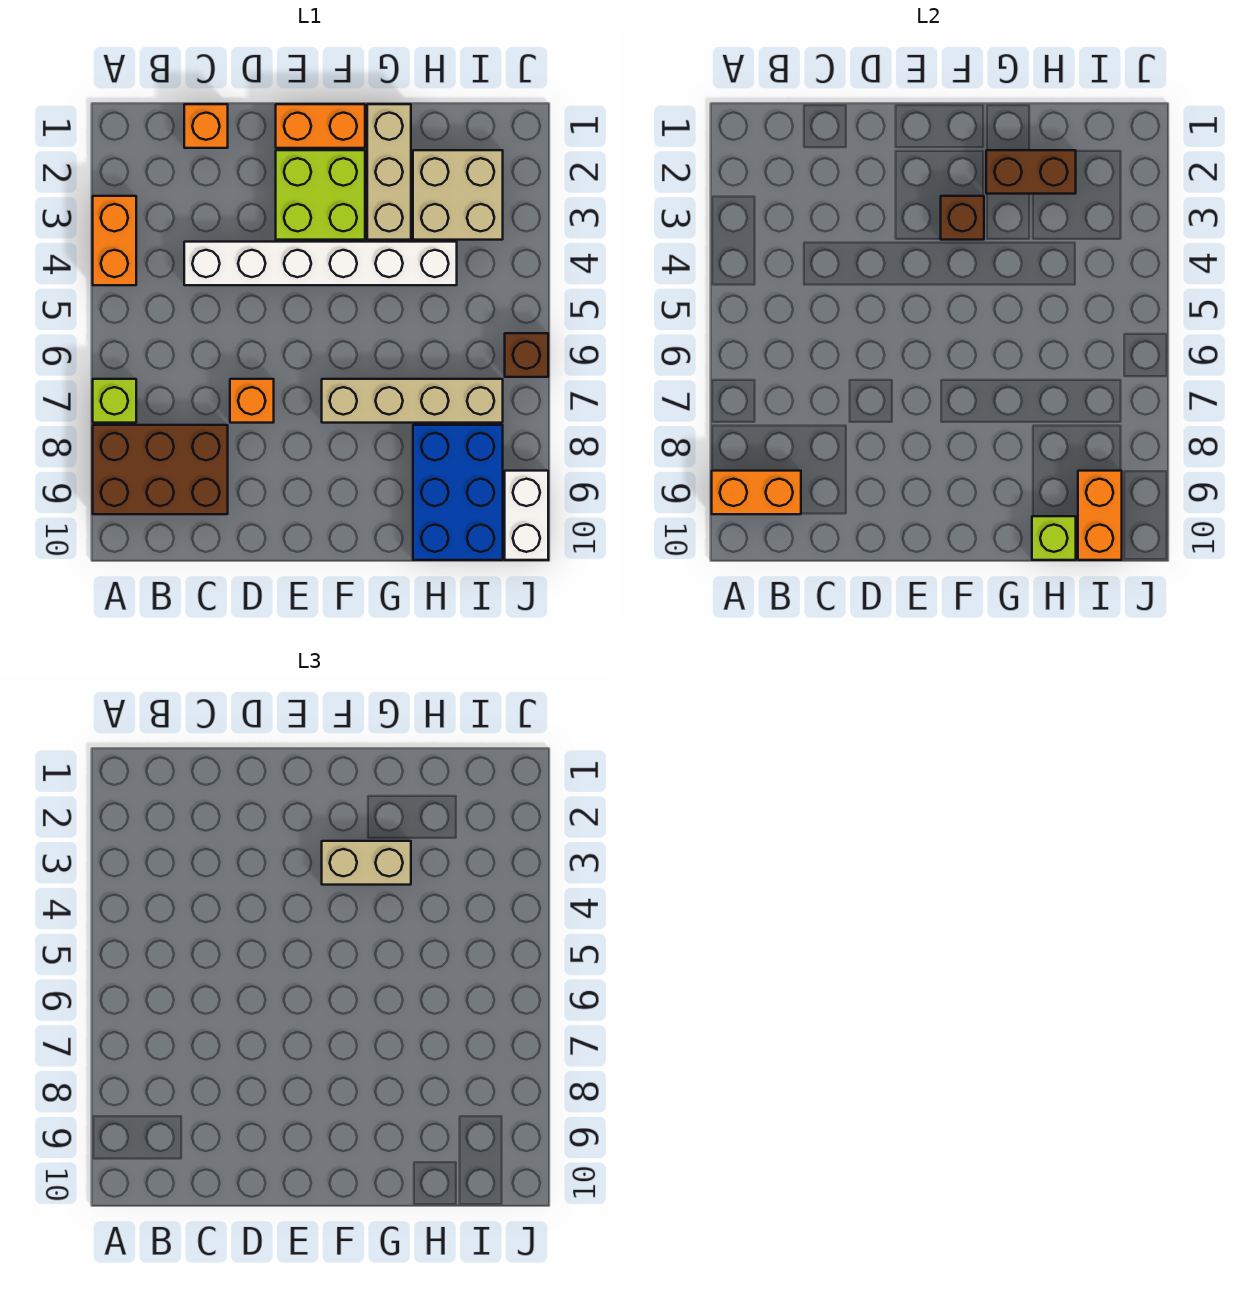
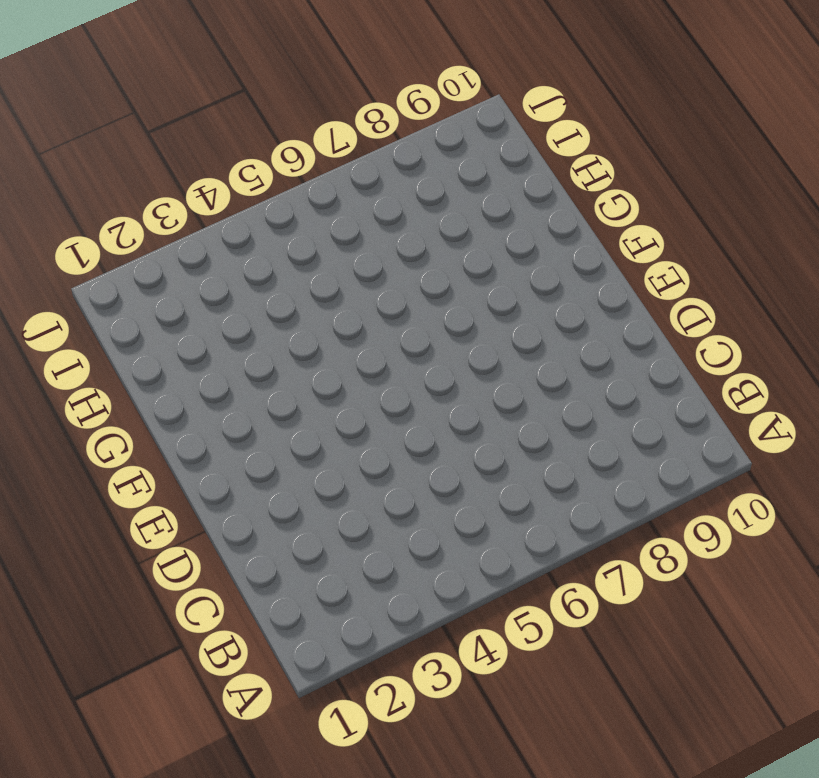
none -> orange brick A3:A4 level 1
none -> lime brick A7 level 1
none -> brown brick A8:C9 level 1

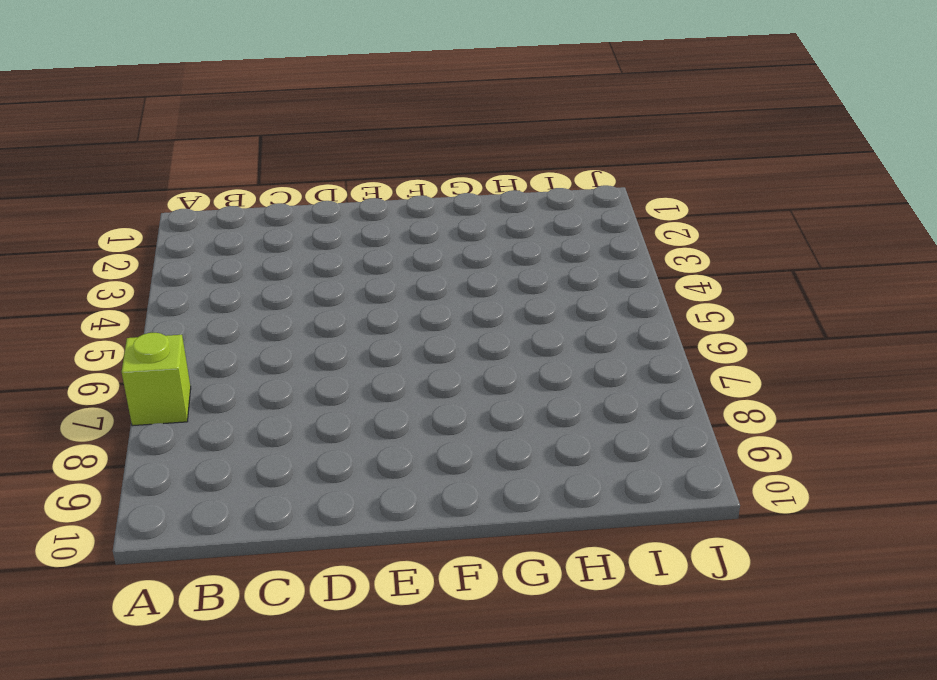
none -> orange brick A3:A4 level 1
none -> brown brick A8:C9 level 1
none -> orange brick C1 level 1

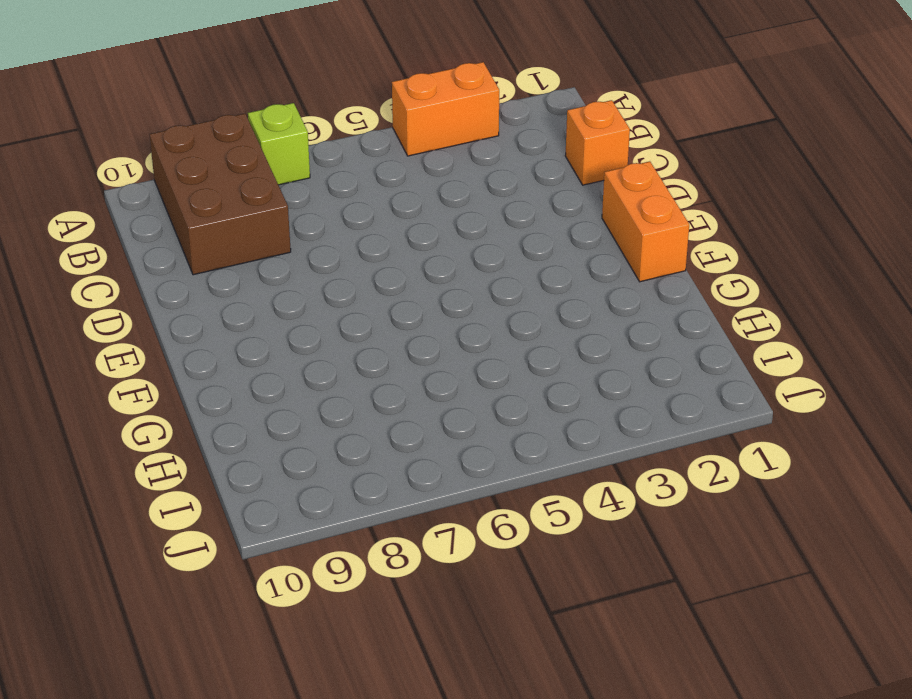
none -> white brick C4:H4 level 1
none -> orange brick D7 level 1
none -> lime brick E2:F3 level 1

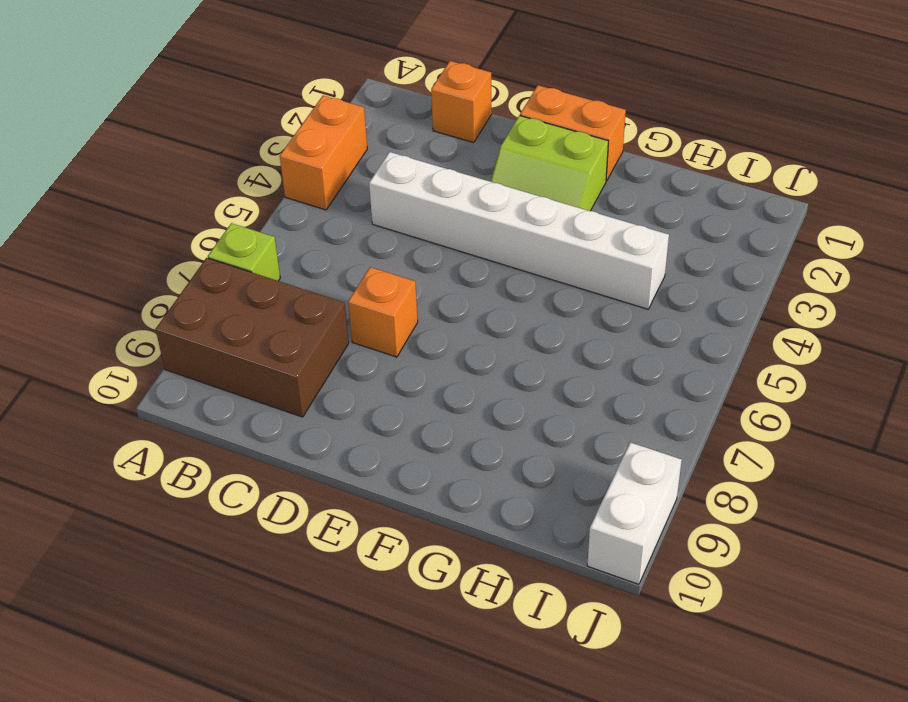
lime slope E2:F3 level 1 top 2 -> lime brick E2:F3 level 1
none -> tan brick F7:I7 level 1
none -> tan brick G1:G3 level 1
none -> tan brick H2:I3 level 1

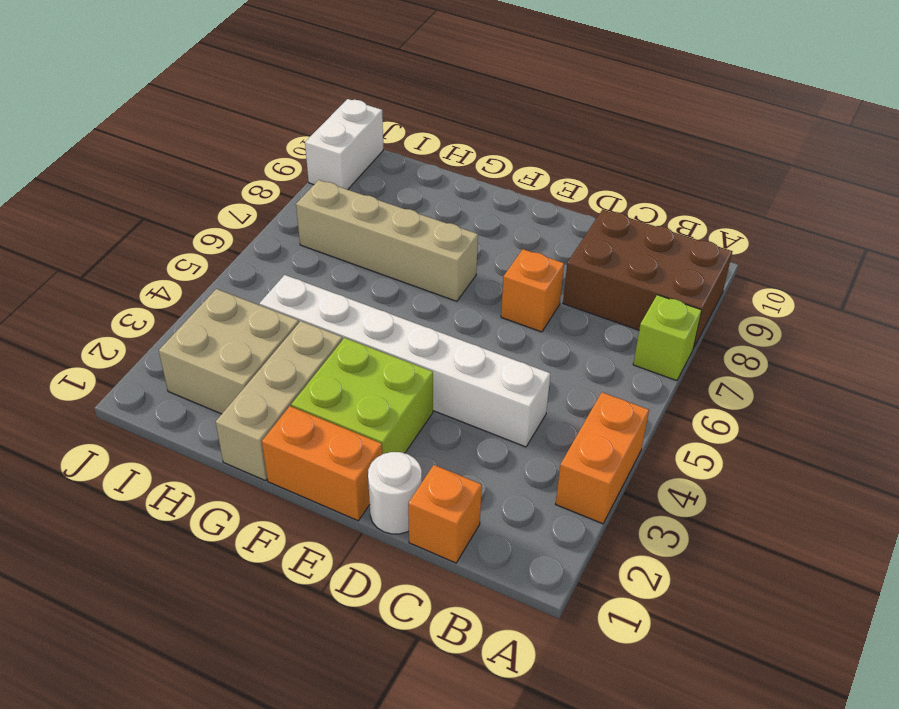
white round brick D1 level 1 -> none
none -> blue brick H8:I10 level 1
none -> brown brick J6 level 1
none -> orange brick A9:B9 level 2

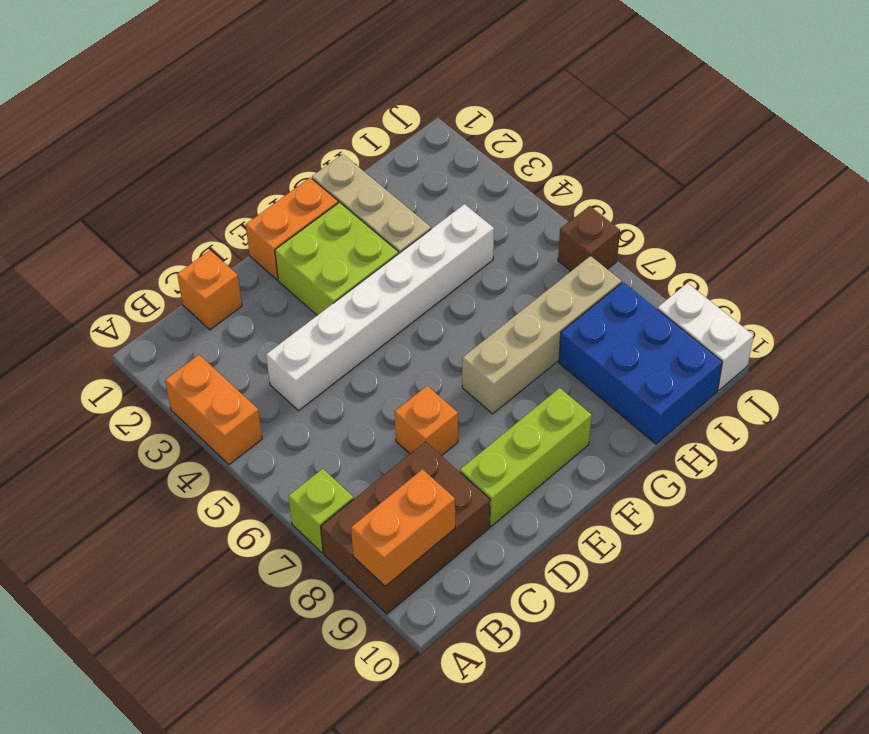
lime brick D9:F9 level 1 -> none
none -> tan brick H2:I3 level 1
none -> brown brick F3 level 2
none -> brown brick G2:H2 level 2

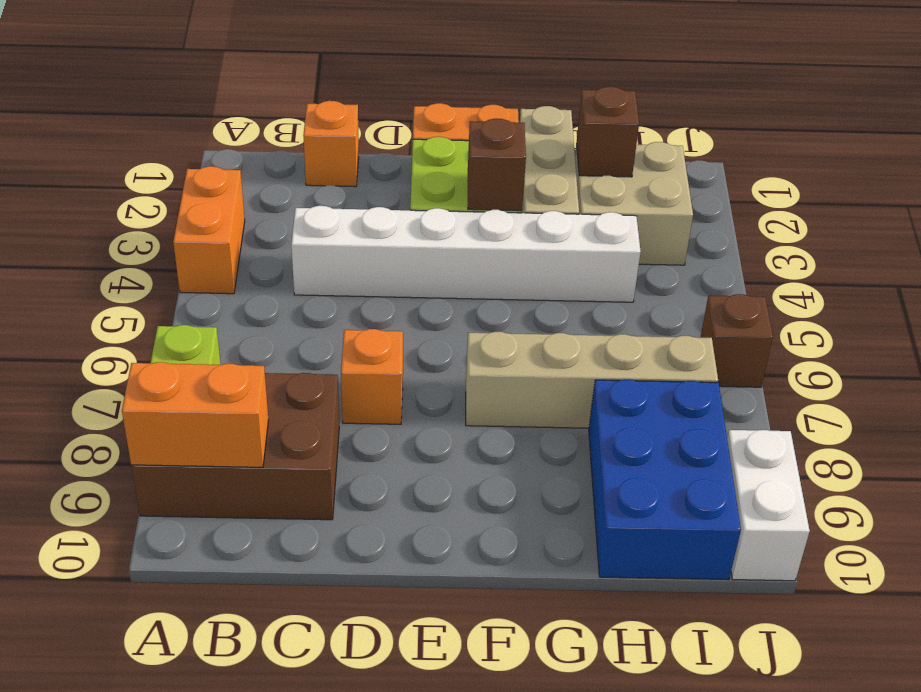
brown brick H2 level 2 -> brown brick G2:H2 level 2
none -> lime brick H10 level 2
none -> orange brick I9:I10 level 2
none -> tan brick F3:G3 level 3

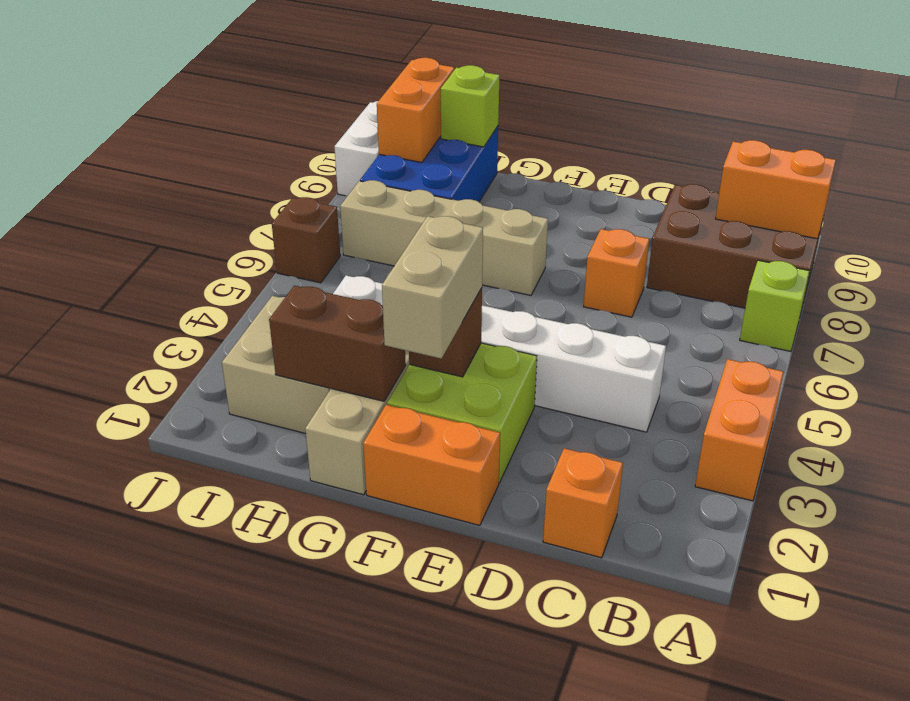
tan brick F2:F3 level 3 -> tan brick F3:G3 level 3

